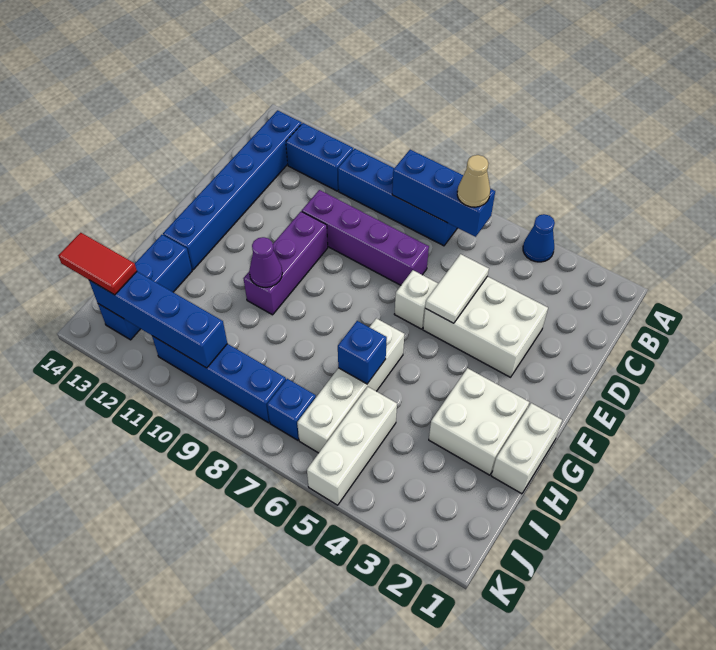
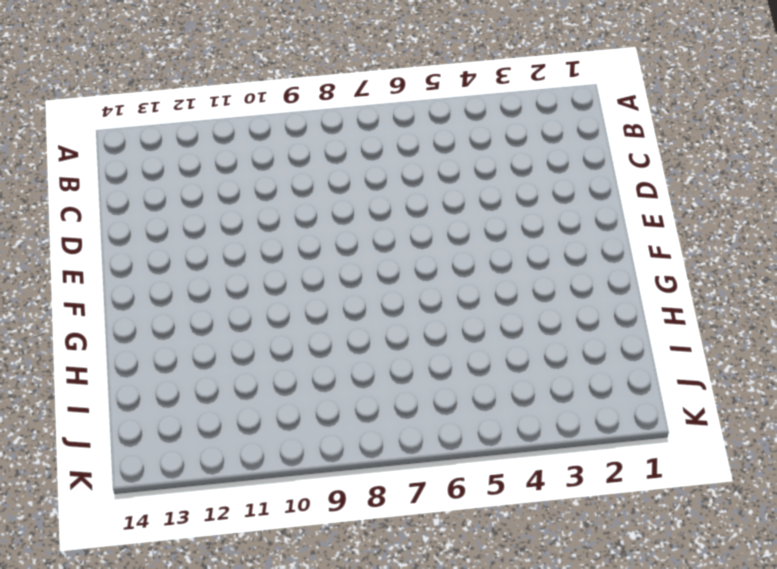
none -> blue cone A4 level 1
none -> blue brick B7:B10 level 1
none -> blue brick B11:B12 level 1

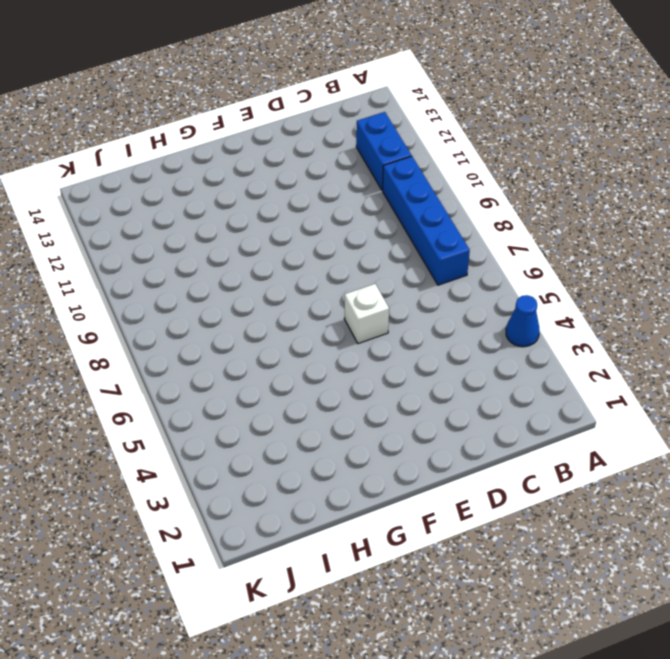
none -> blue brick B13:G13 level 1
none -> white brick D3:E5 level 1
none -> purple brick D7:D10 level 1

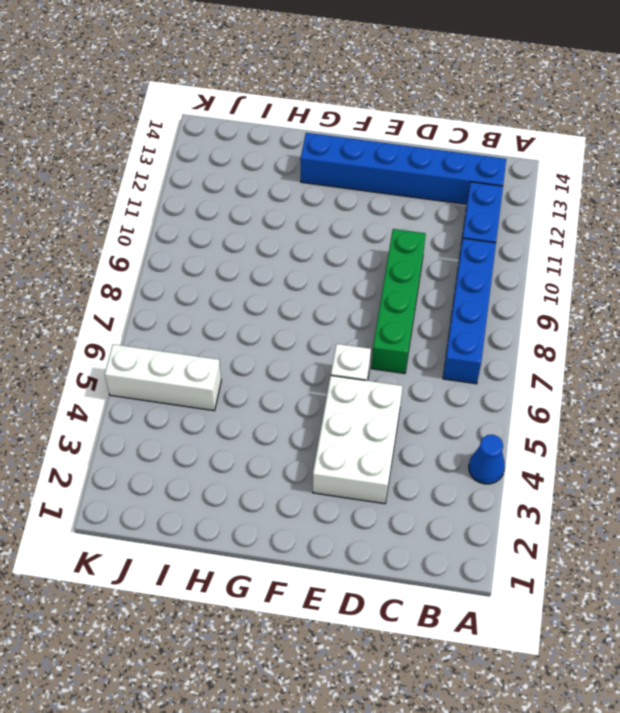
green brick D7:D10 level 1 -> purple brick D7:D10 level 1
none -> purple brick E10:G10 level 1
none -> white brick G1:H1 level 1
none -> white brick G2:H3 level 1

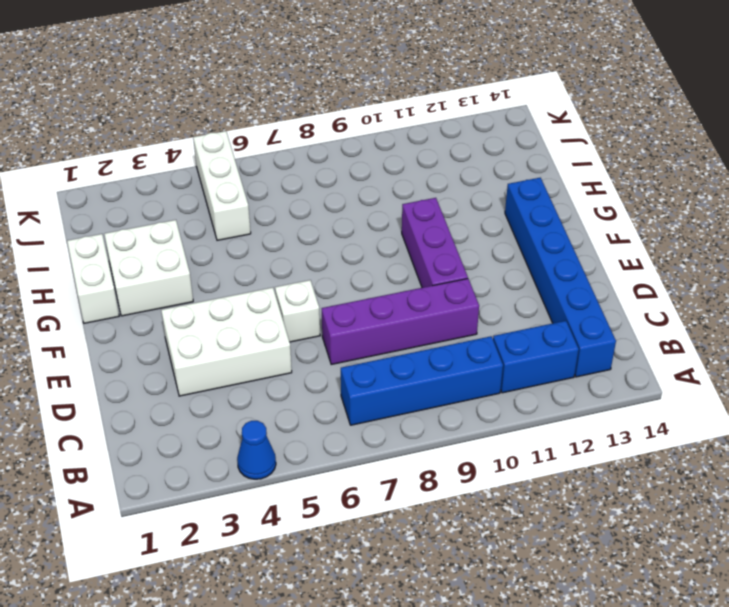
none -> white brick G6:J6 level 1
none -> blue brick H13:J13 level 1
none -> blue brick J7 level 1

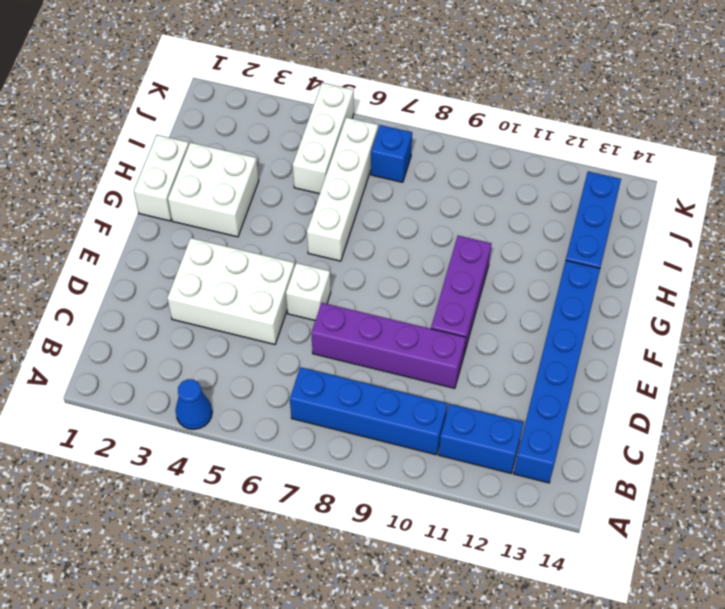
none -> blue brick J8:J11 level 1
none -> blue brick B6:B8 level 2
none -> white tile D5:E5 level 2

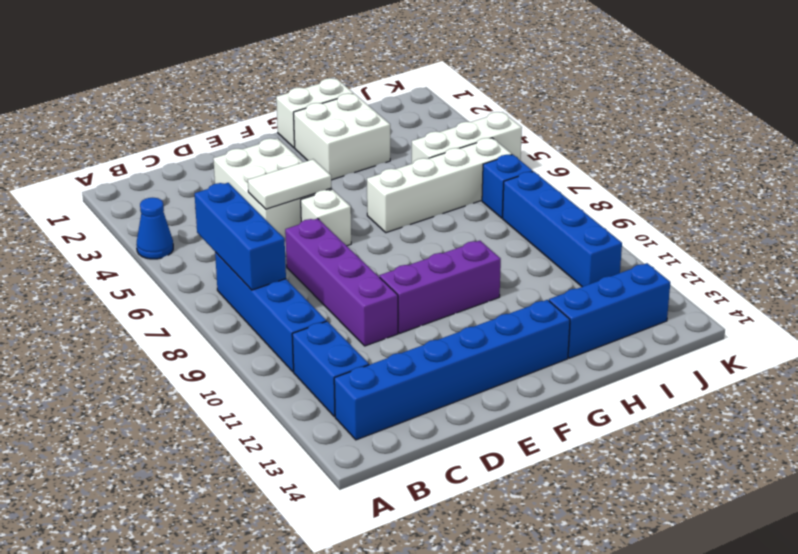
none -> purple cone G10 level 2
none -> blue brick H6 level 2
none -> blue brick J10:J13 level 2

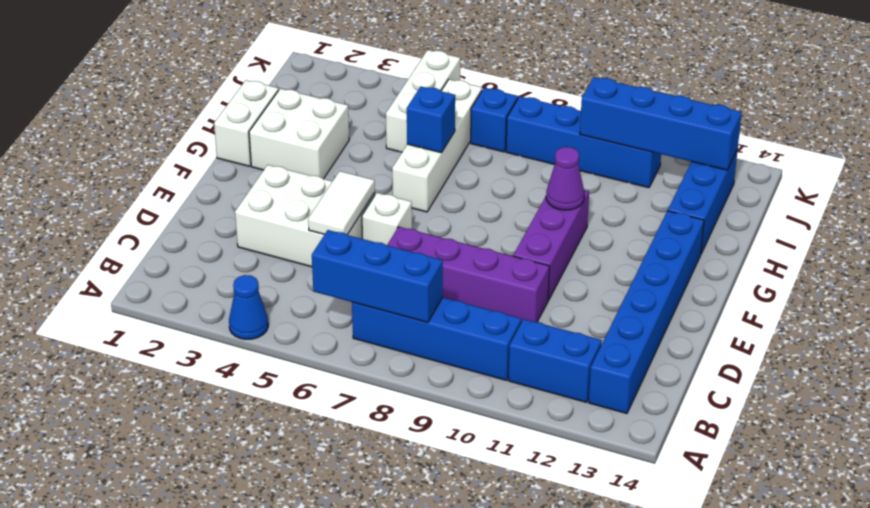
none -> tan cone B6 level 3
none -> red tile J13:J14 level 3

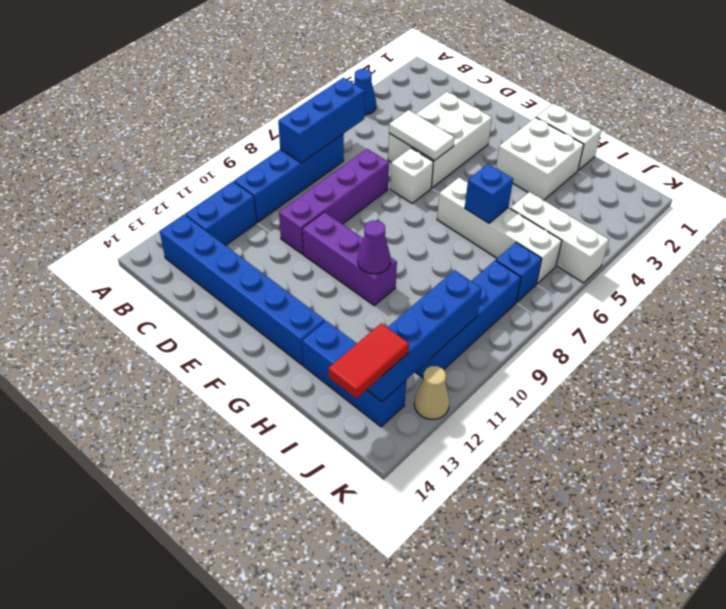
tan cone K12 level 1 -> tan cone B6 level 3

